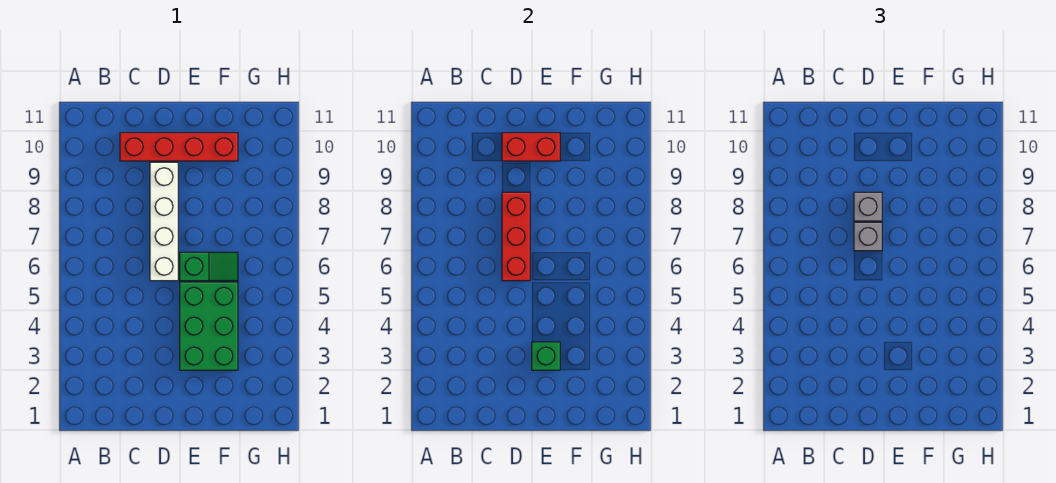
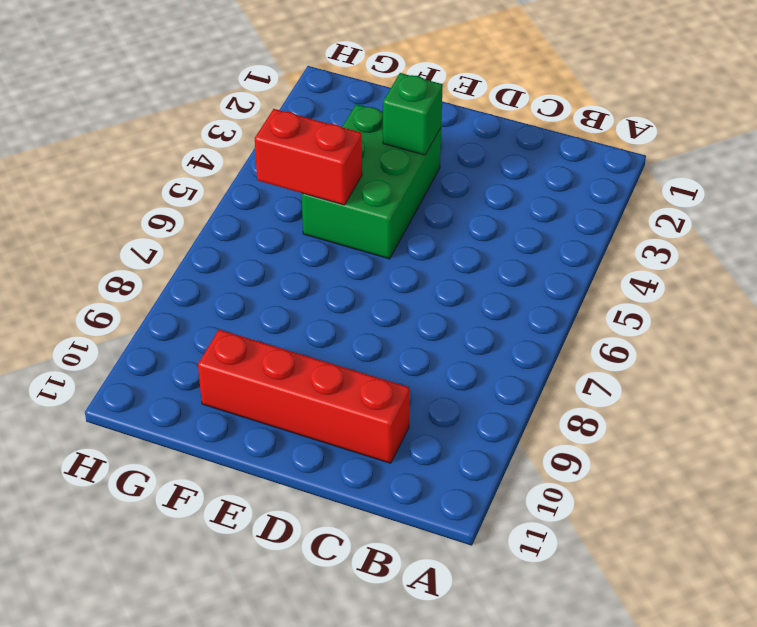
red brick F5:G5 level 2 -> red brick D10:E10 level 2
none -> white brick D6:D9 level 1
none -> green slope E6:F6 level 1 top E

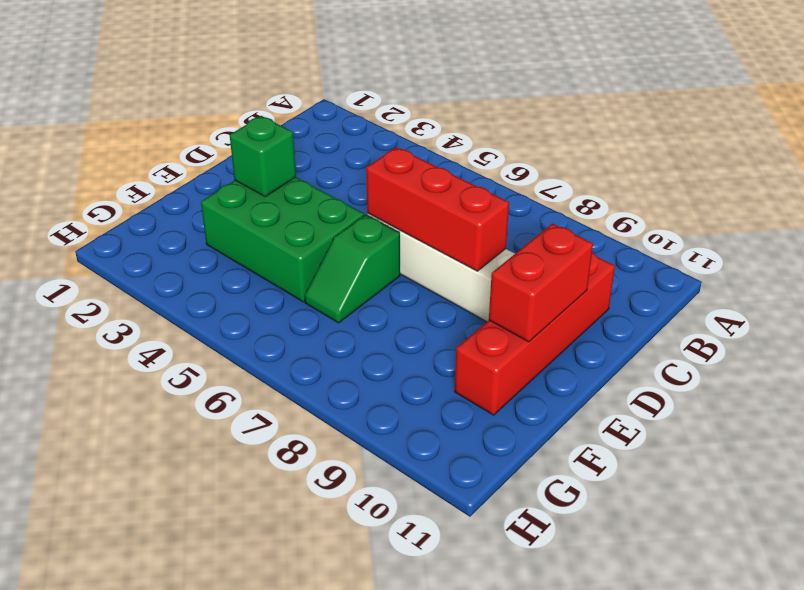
none -> grey brick D7 level 3
none -> grey brick D8 level 3

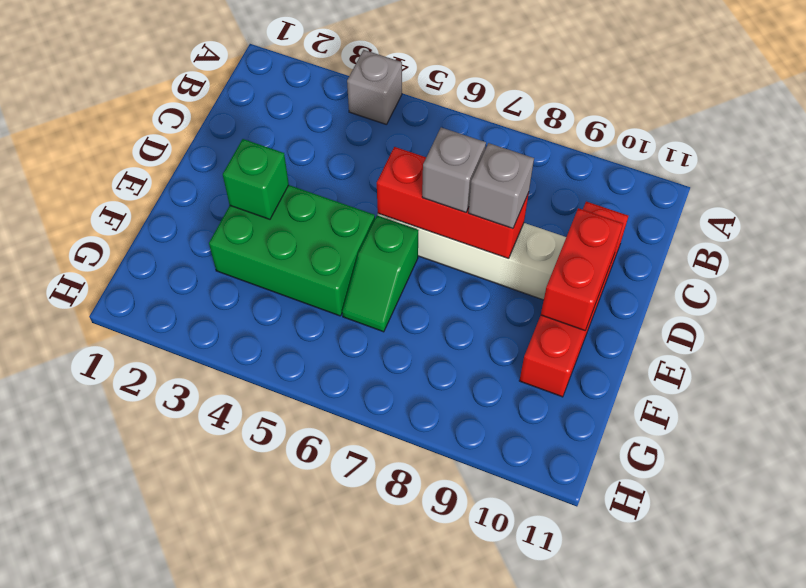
grey brick A4 level 1 -> none

